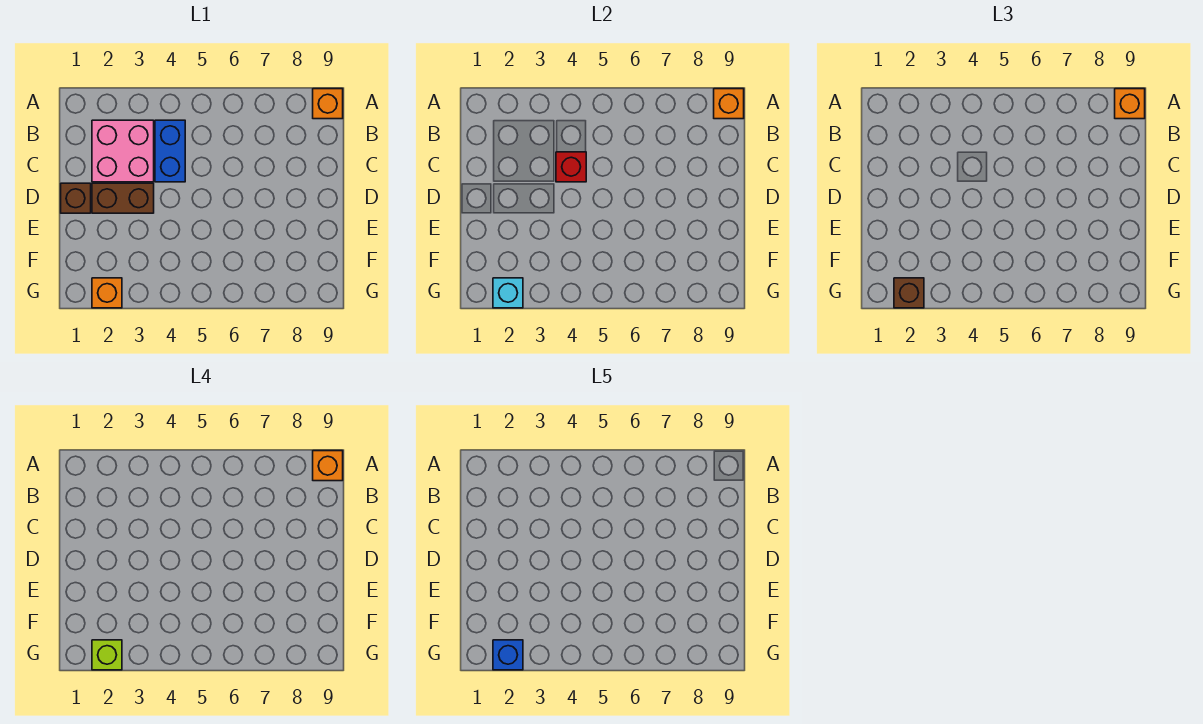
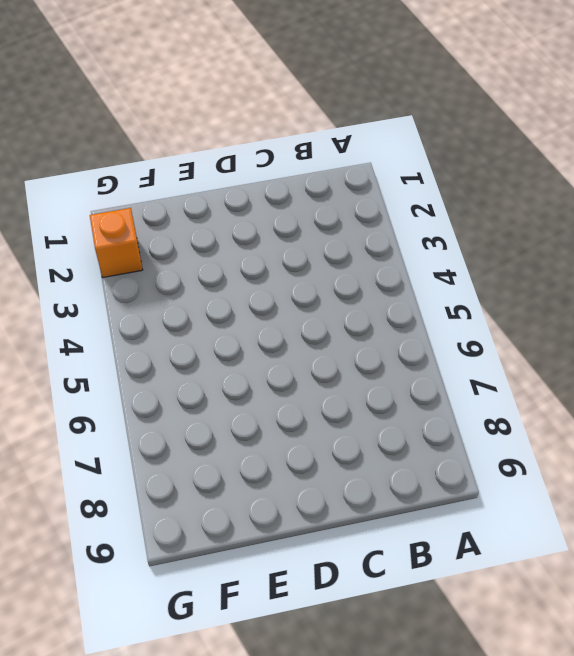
none -> orange brick A9 level 1
none -> pink brick B2:C3 level 1
none -> blue brick B4:C4 level 1

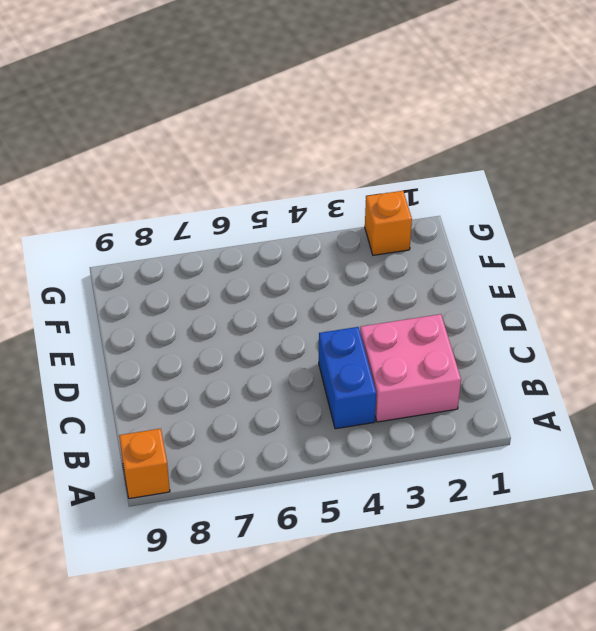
none -> brown brick D1 level 1
none -> brown brick D2:D3 level 1
none -> orange brick A9 level 2

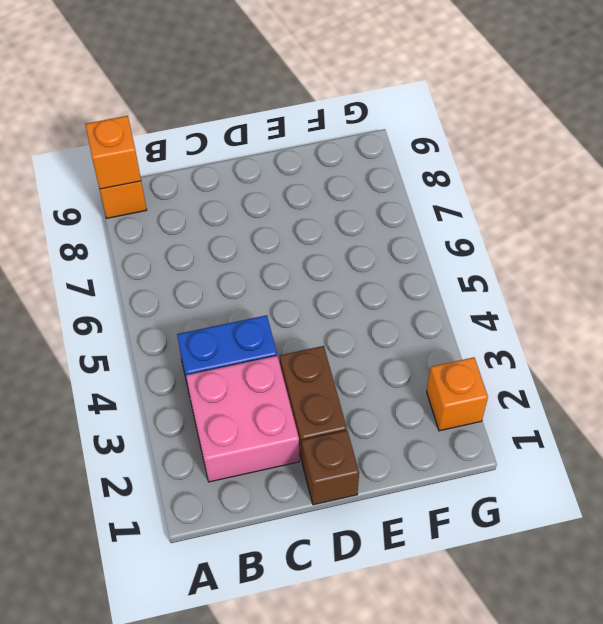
none -> red brick C4 level 2
none -> cyan brick G2 level 2
none -> orange brick A9 level 3

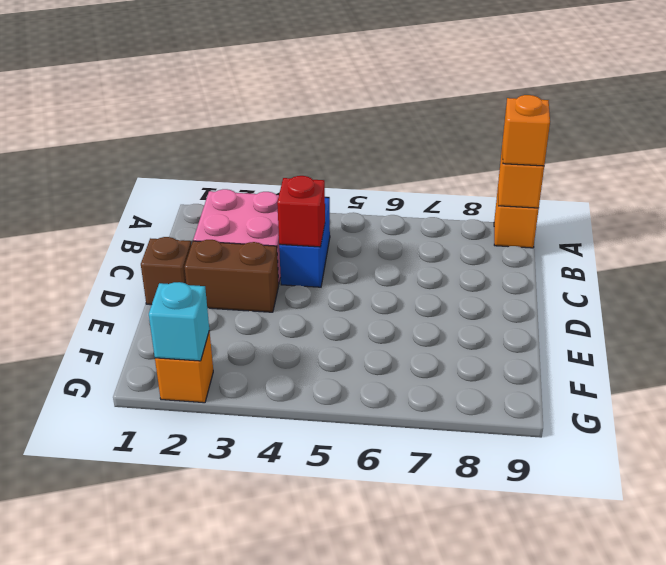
none -> brown brick G2 level 3
none -> orange brick A9 level 4
none -> lime brick G2 level 4

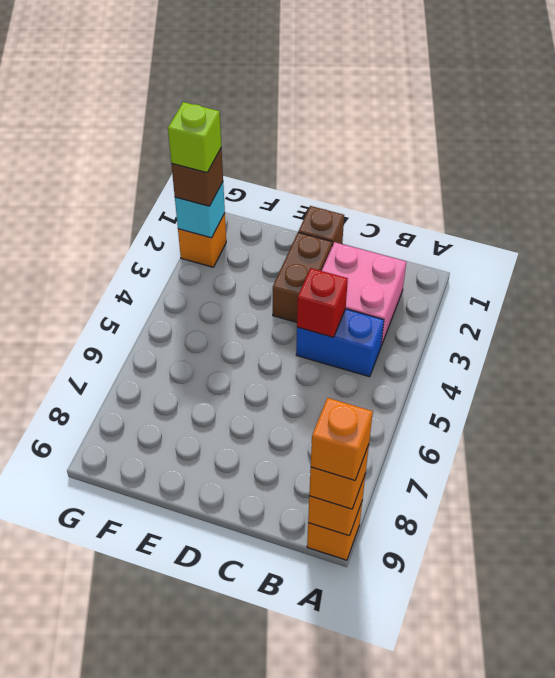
none -> blue brick G2 level 5

